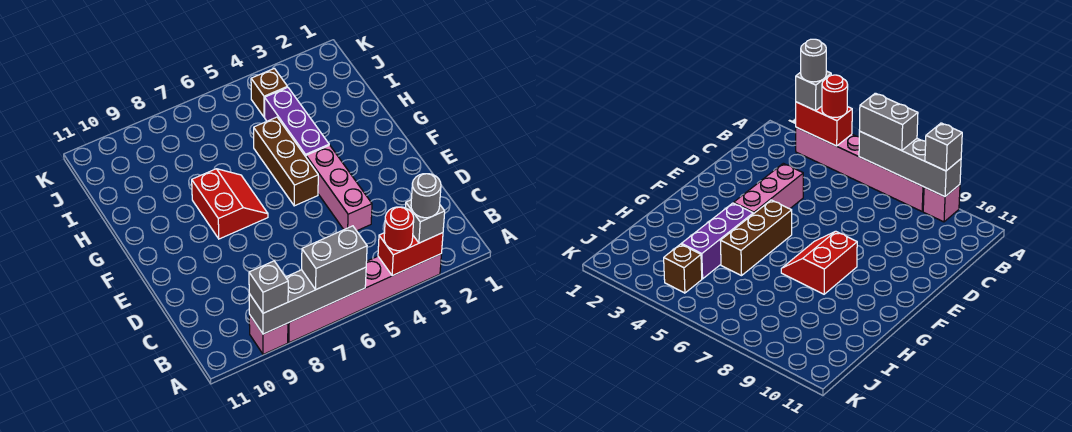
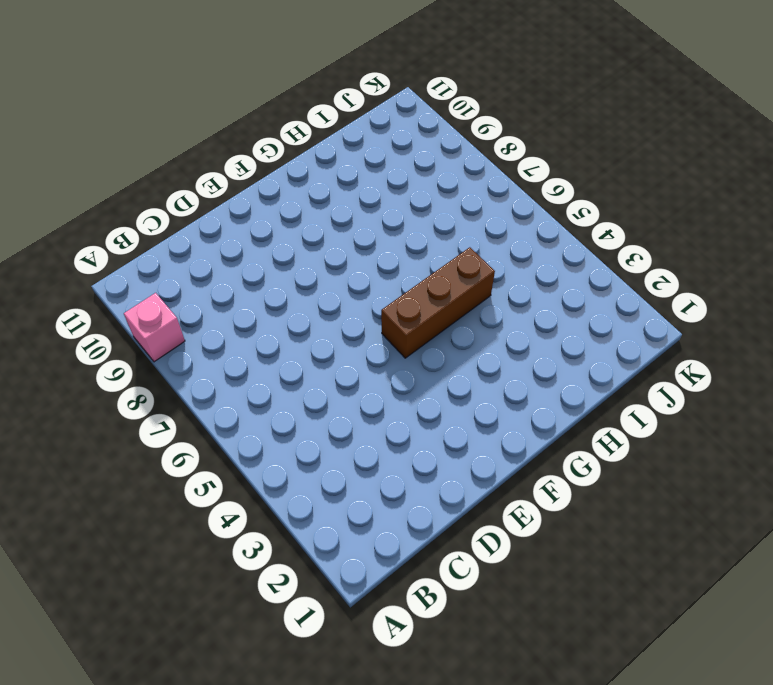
none -> pink brick A3:A8 level 1
none -> pink brick D4:F4 level 1
none -> red slope F7:G8 level 1 top 8

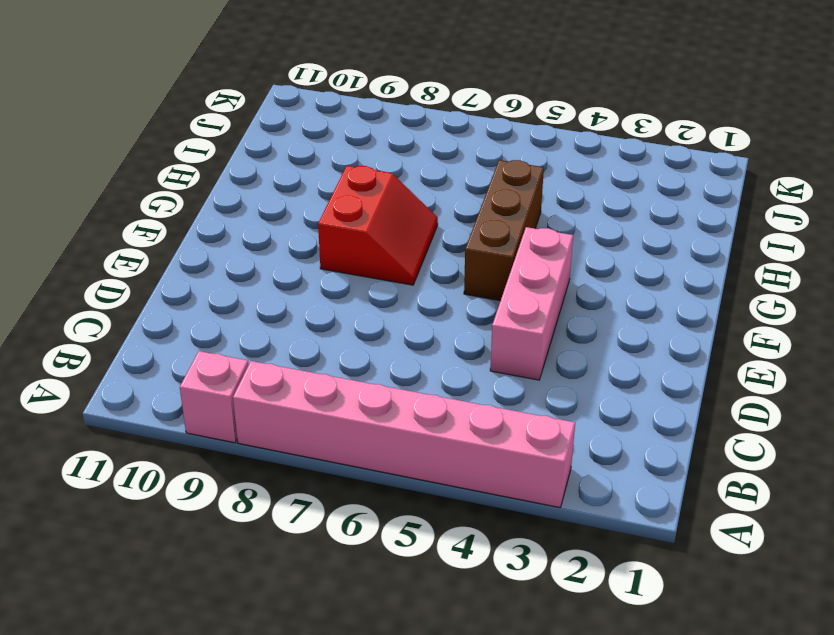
none -> purple brick G4:I4 level 1
none -> brown brick J4 level 1
none -> red brick A3:A4 level 2

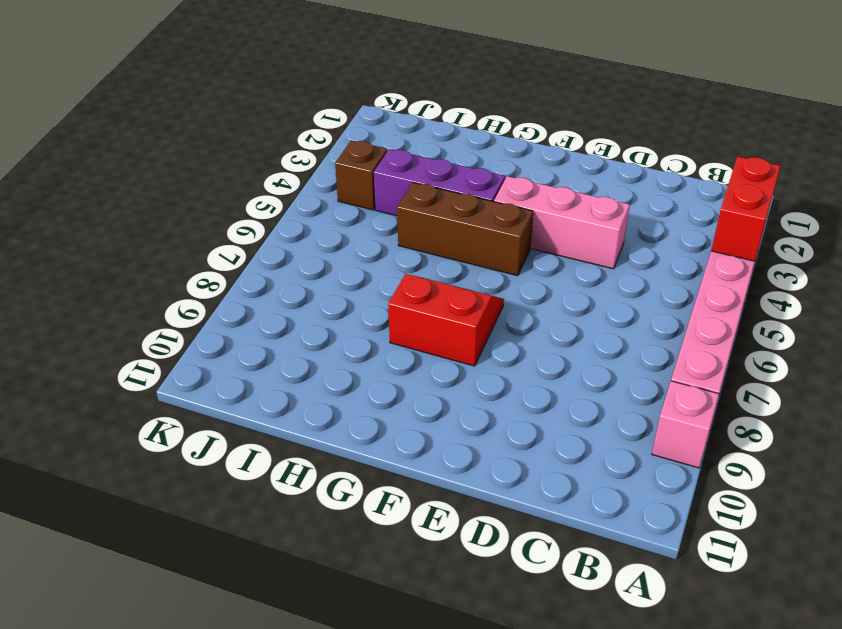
none -> grey brick A6:A9 level 2
none -> grey brick A3 level 3
none -> red round brick A4 level 3

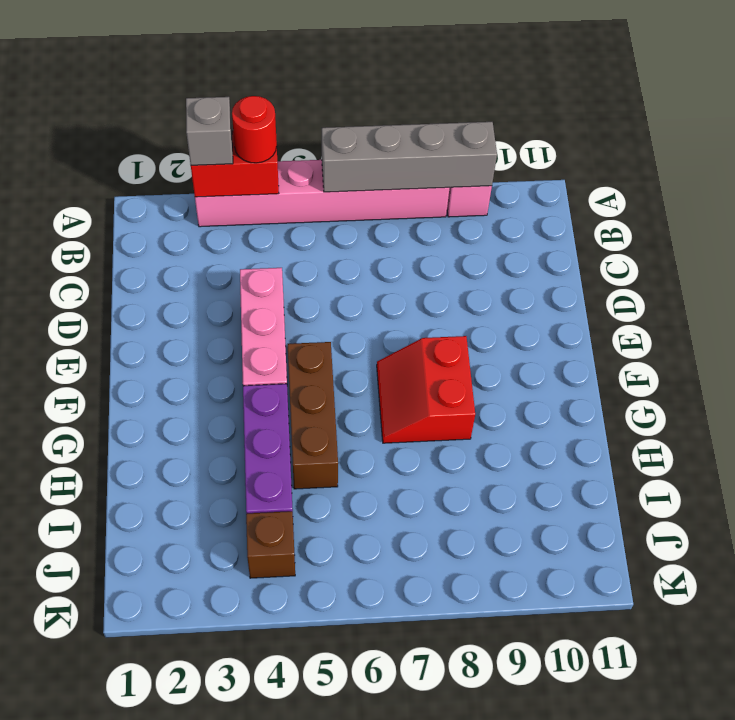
none -> grey brick A6:A7 level 3
none -> grey brick A9 level 3
none -> grey round brick A3 level 4

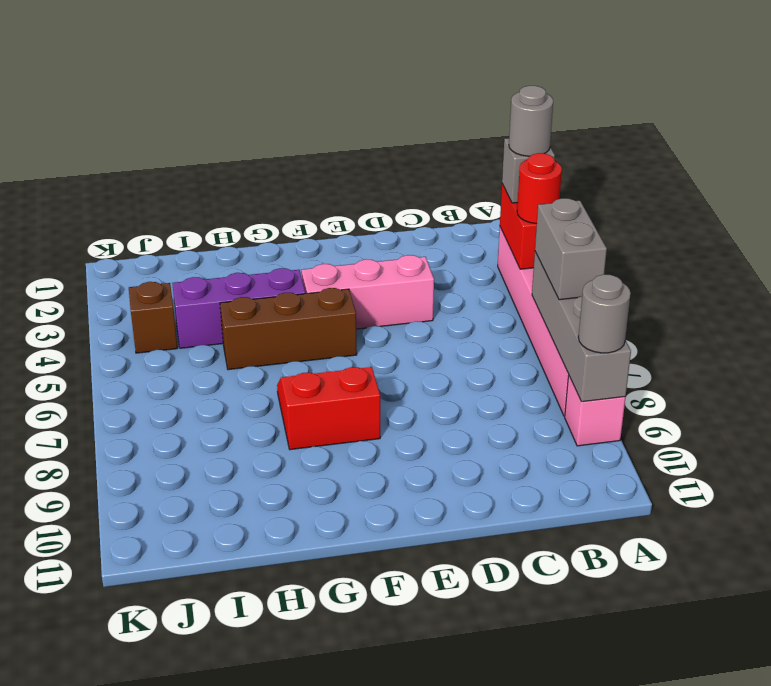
grey round brick A9 level 3 -> grey brick A9 level 3

